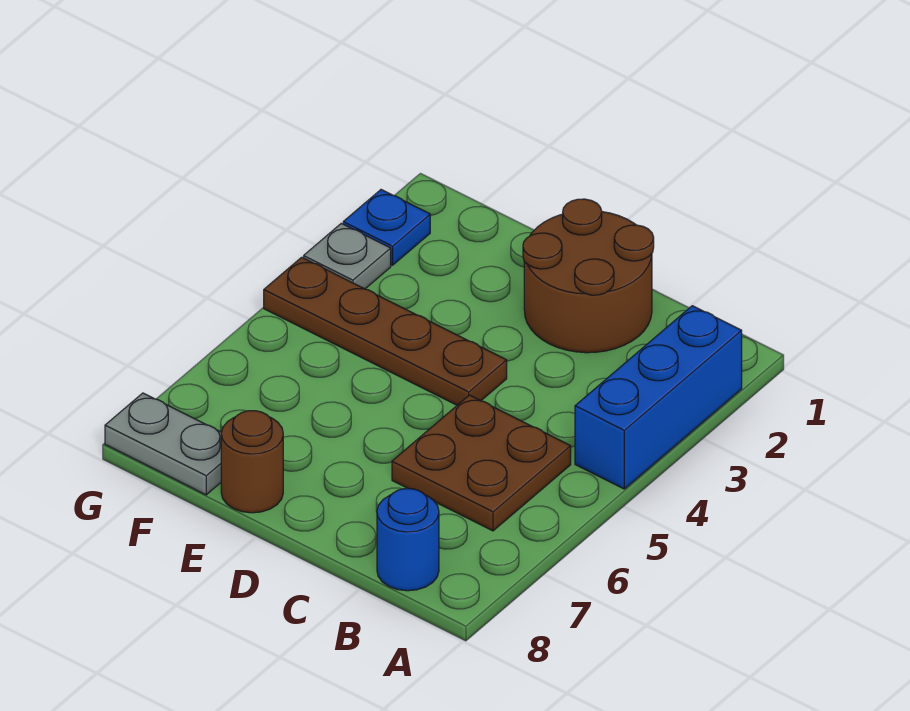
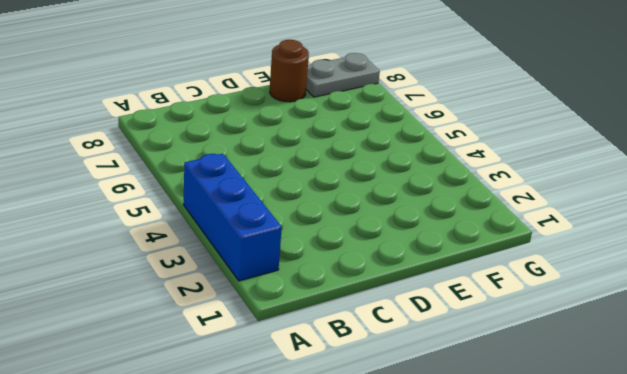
none -> brown plate B5:C6 level 1
none -> blue round brick B8 level 1

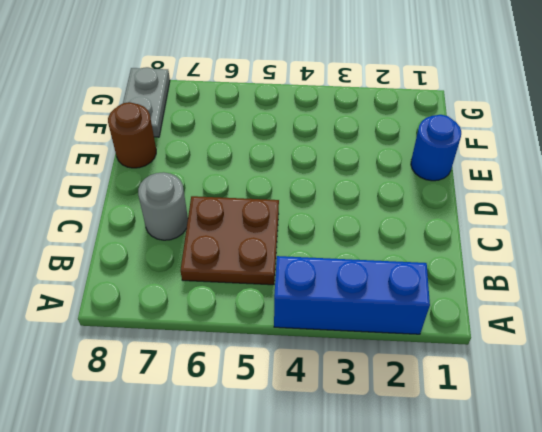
grey round brick C7 level 1 -> none
blue round brick E1 level 1 -> blue round brick B8 level 1
none -> brown round brick C1:D2 level 1
none -> brown plate D4:G4 level 1

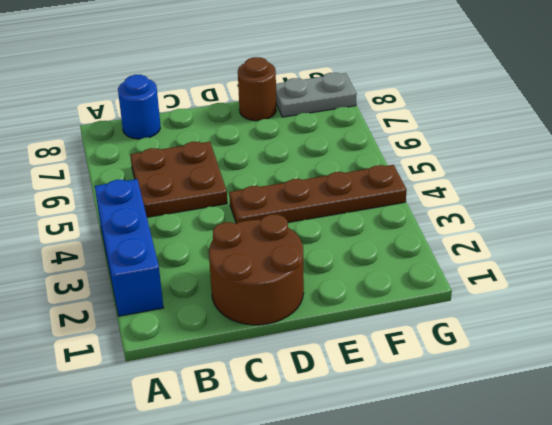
none -> blue plate G2 level 1
none -> grey plate G3 level 1

